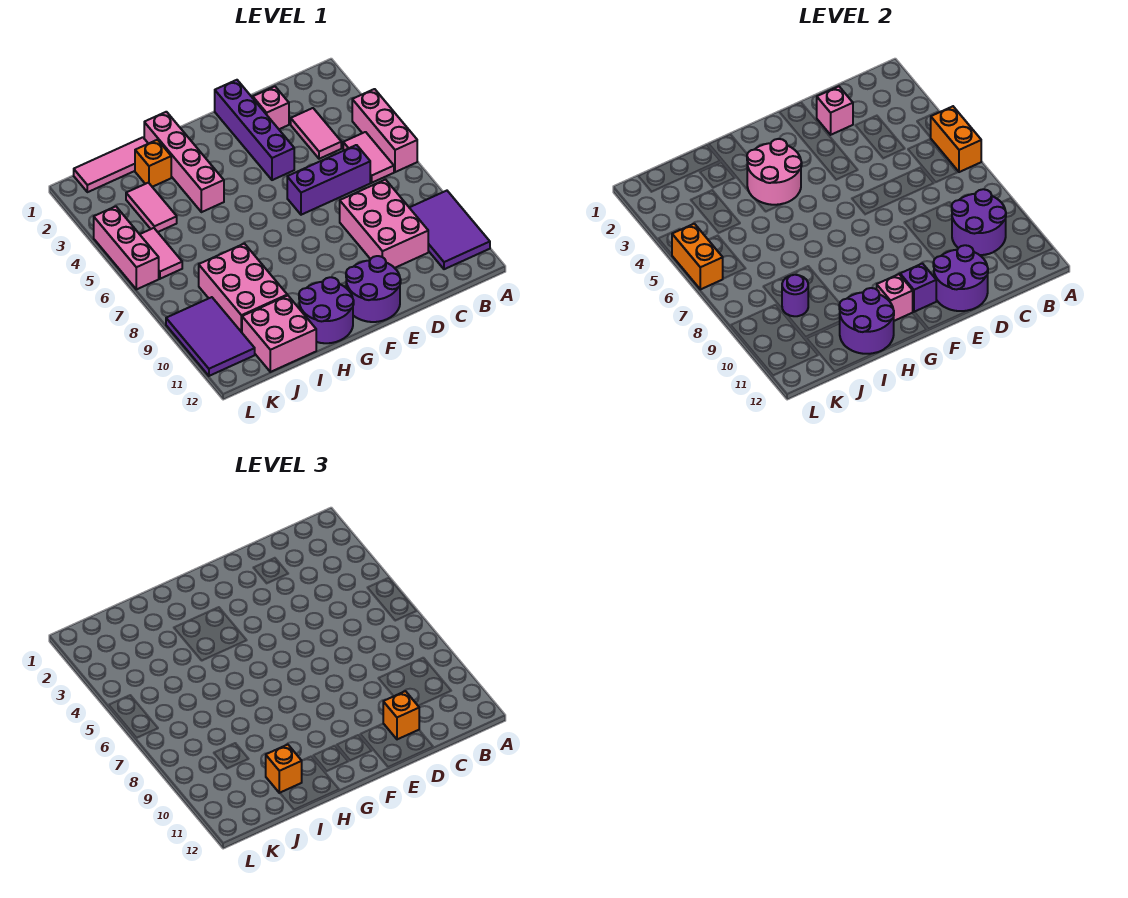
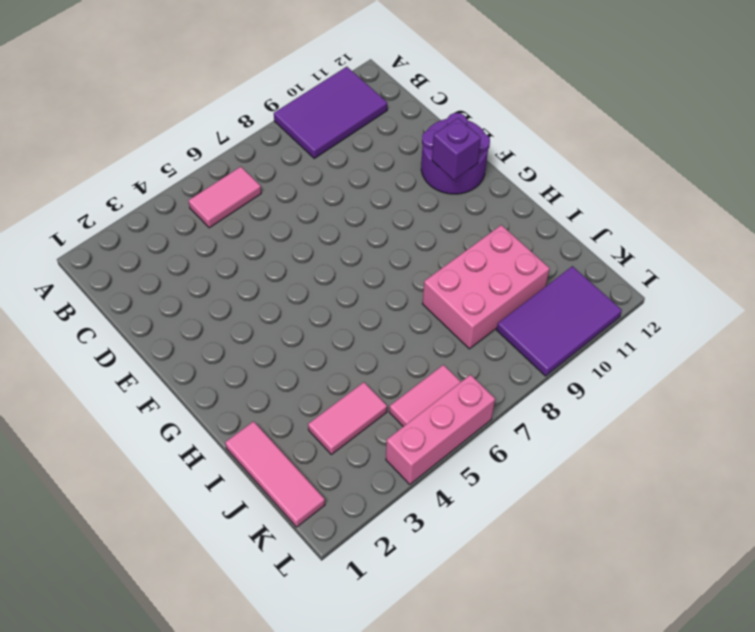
none -> pink brick A4:A6 level 1
none -> pink tile C3:C4 level 1
none -> purple brick C6:E6 level 1
none -> pink brick C8:D10 level 1

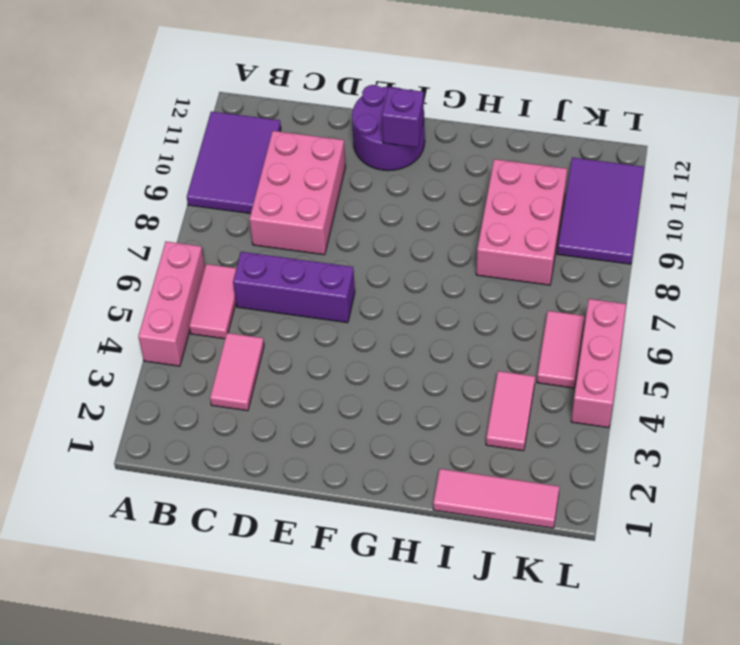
none -> pink brick D2 level 1
none -> purple brick E1:E4 level 1
none -> purple round brick G11:H12 level 1
none -> pink brick H1:H4 level 1

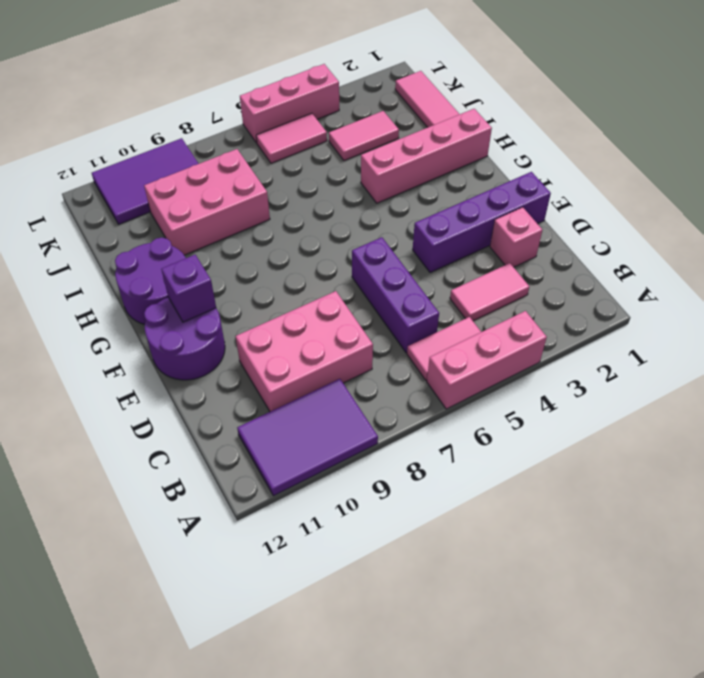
none -> orange brick I2 level 1
none -> pink brick I11:J12 level 1
none -> orange brick A5:A6 level 2
none -> purple round brick B9:C10 level 2

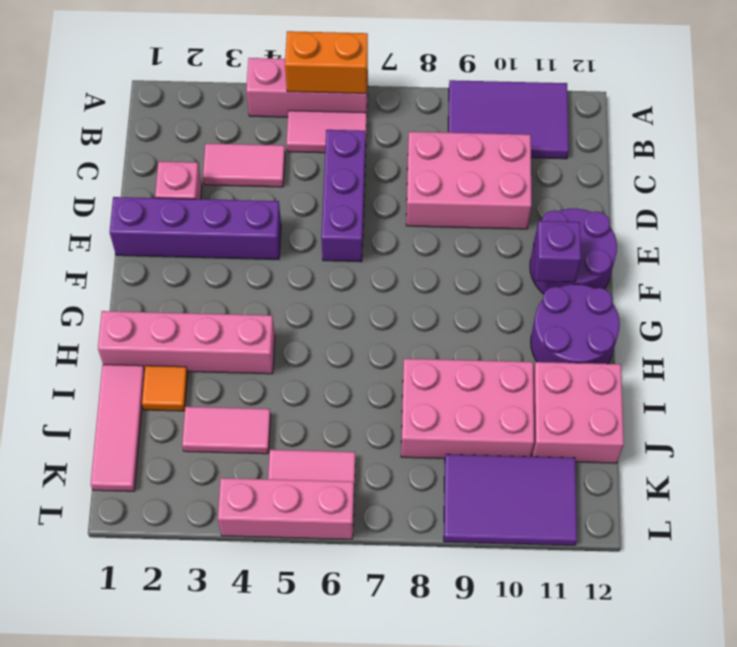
orange tile I2 level 1 -> orange brick I2 level 1
none -> purple round brick B9:C10 level 2
none -> pink brick D2 level 2
none -> purple round brick D11:E12 level 2
none -> pink round brick G3:H4 level 2

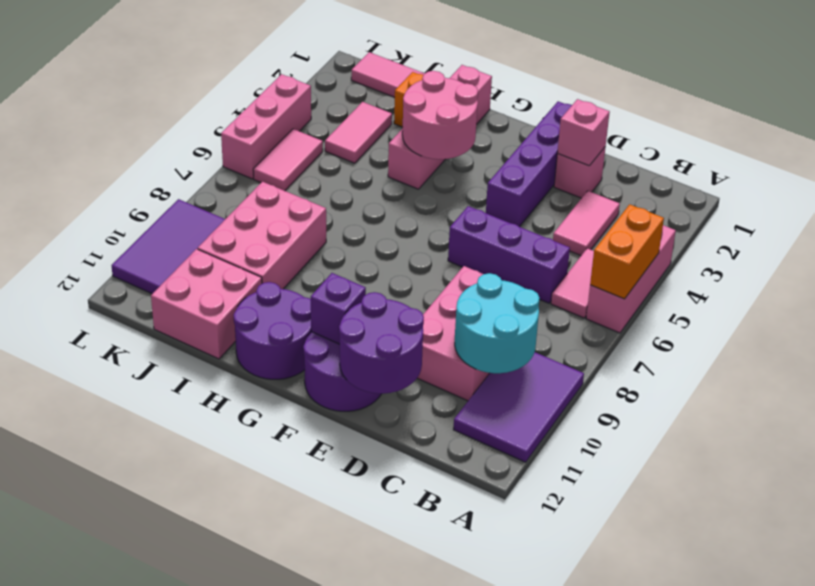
cyan round brick B9:C10 level 2 -> purple round brick B9:C10 level 2
none -> pink brick G11 level 2
none -> purple round brick H11:I12 level 2
none -> purple round brick J9 level 2
none -> orange brick L5:L6 level 2

